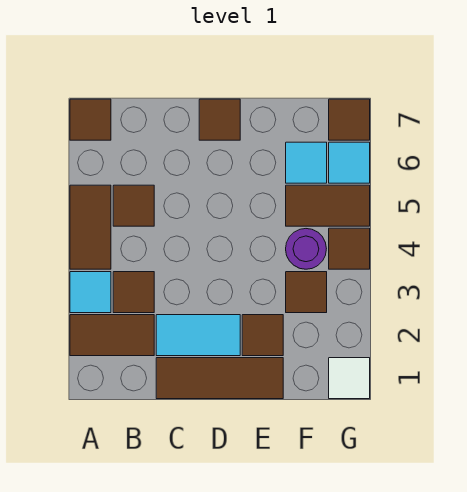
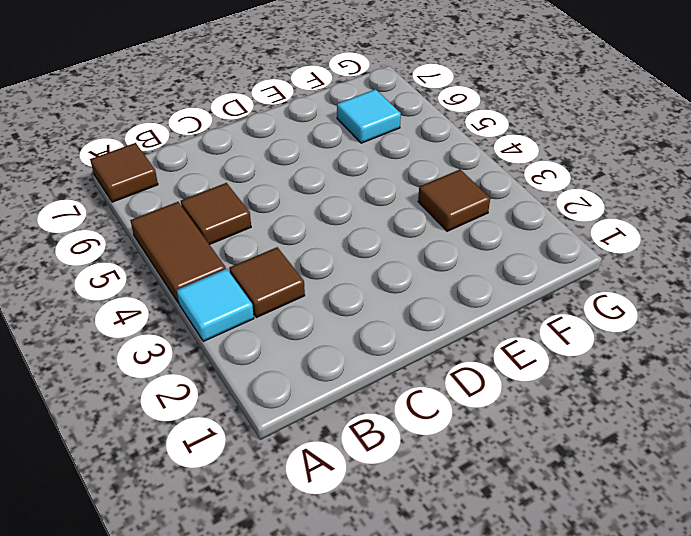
none -> brown tile A2:B2 level 1
none -> brown tile C1:E1 level 1
none -> cyan tile C2:D2 level 1

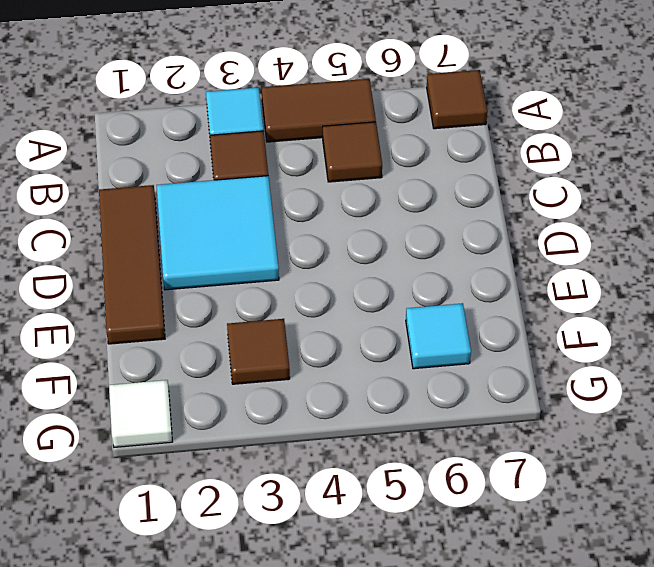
cyan tile C2:D3 level 1 -> cyan tile C2:D2 level 1
none -> brown tile A2:B2 level 1
none -> brown tile D7 level 1
none -> brown tile E2 level 1

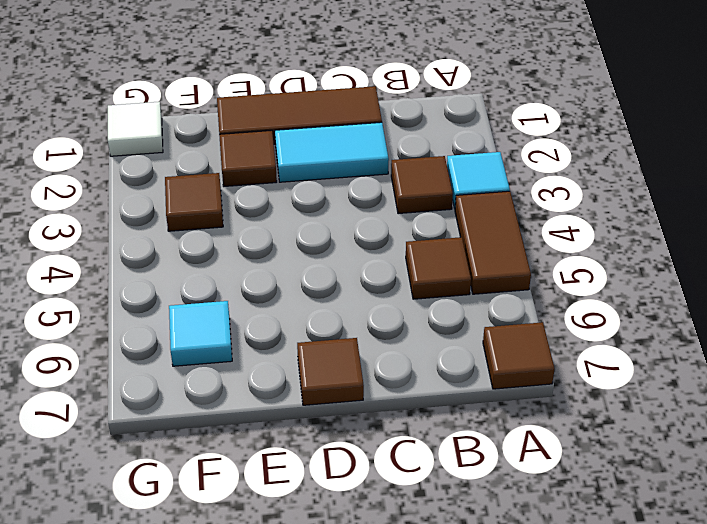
none -> brown tile A2:B2 level 1
none -> purple round brick F4 level 1
none -> brown tile F5:G5 level 1

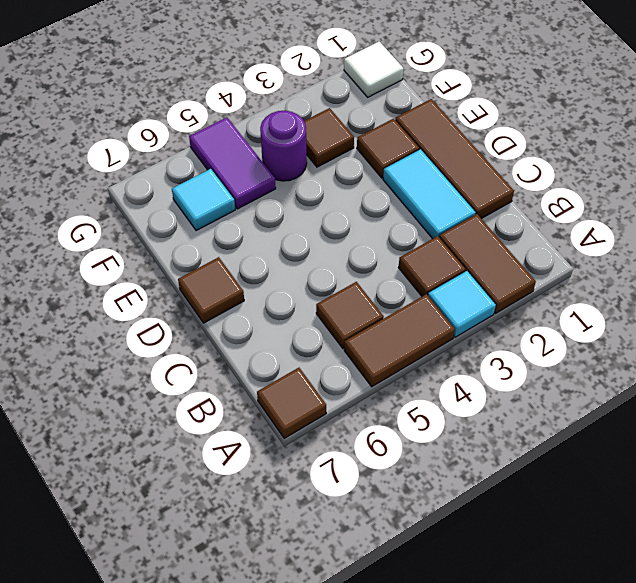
purple tile F5:G5 level 1 -> brown tile F5:G5 level 1
none -> brown tile G4 level 1
none -> cyan tile G6 level 1
none -> brown tile G7 level 1

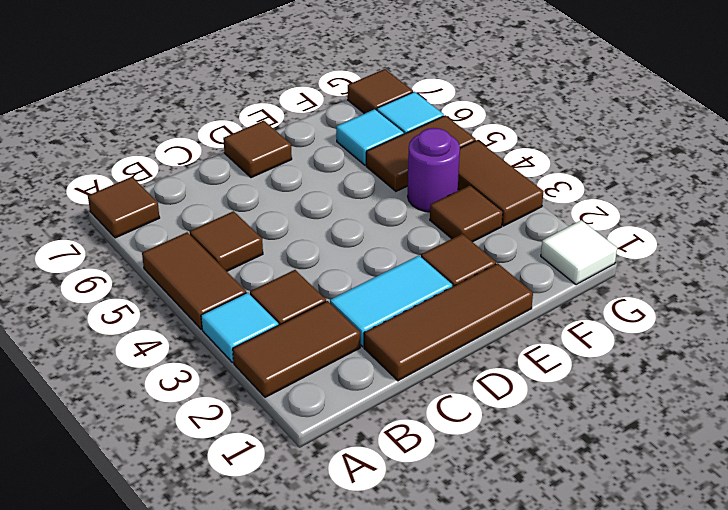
brown tile G3:G4 level 1 -> brown tile G4 level 1

